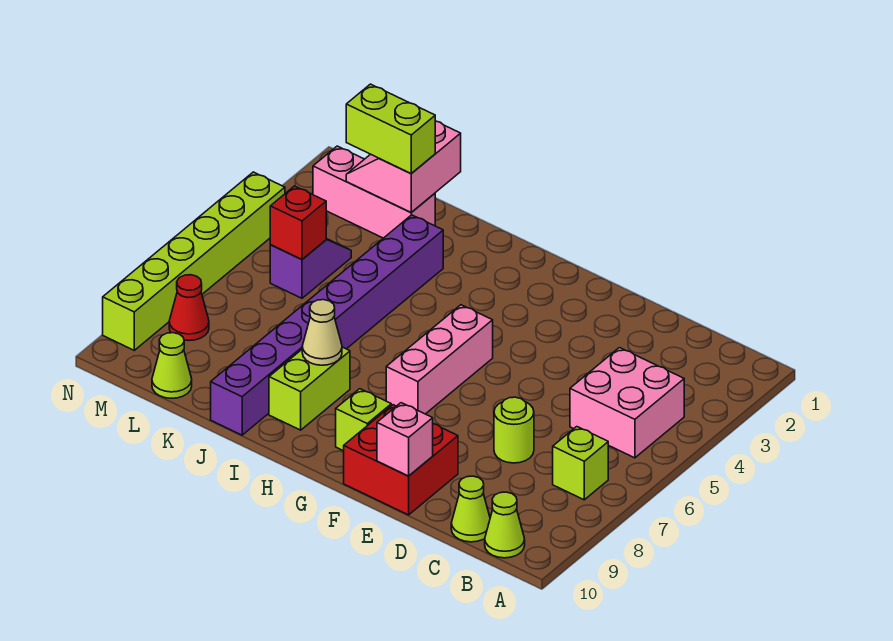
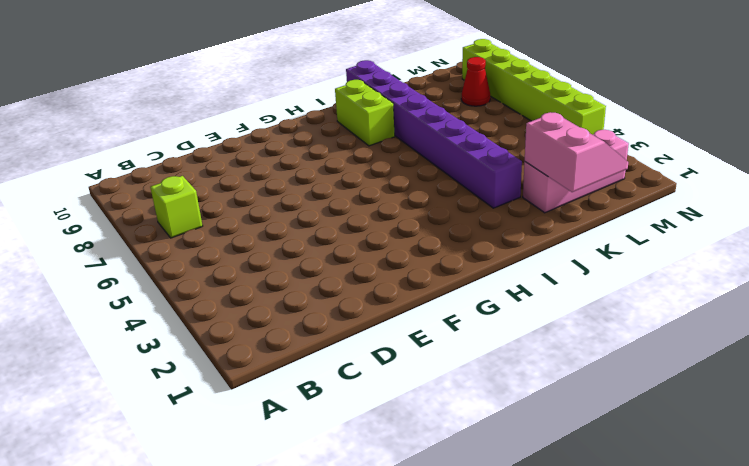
none -> pink brick B4:C5 level 1
none -> lime cone B10 level 1
none -> lime cone C10 level 1

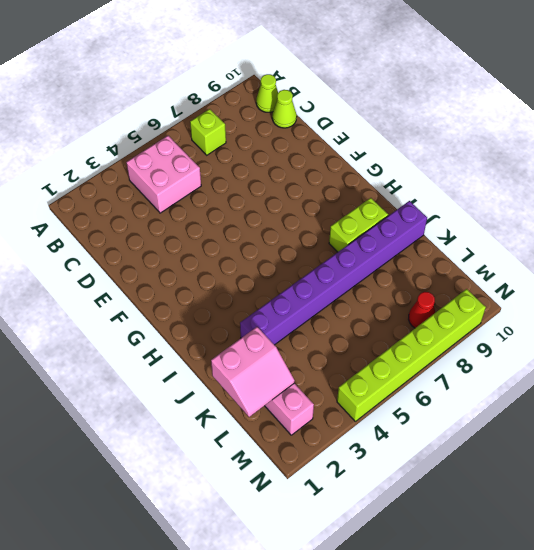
none -> lime round brick D7 level 1
none -> red brick E9:F10 level 1
none -> pink brick G5:G7 level 1

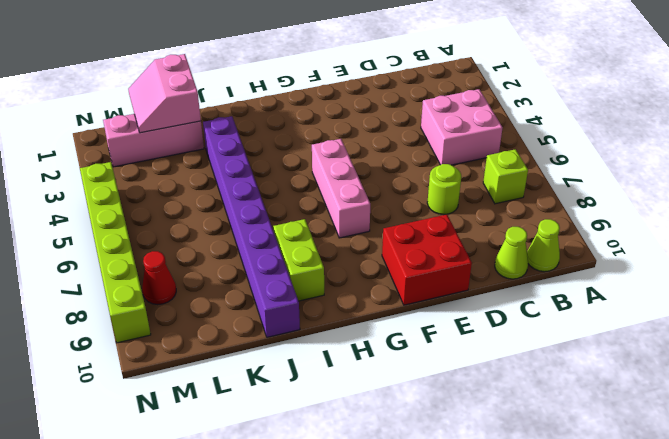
none -> lime brick G9 level 1
none -> purple slope L4:L5 level 1 top 5
none -> lime cone L10 level 1

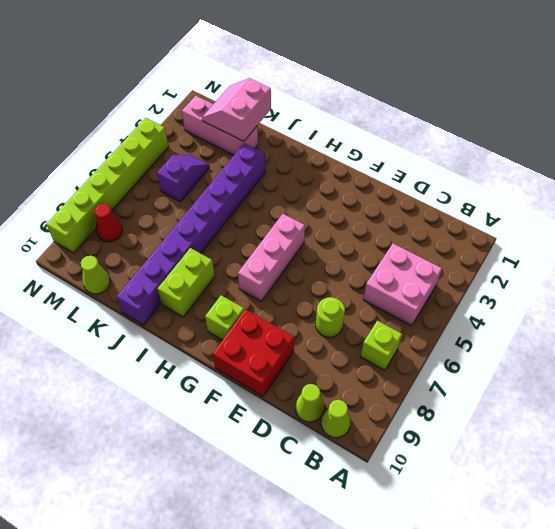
none -> pink brick E10 level 2
none -> tan cone I8 level 2
none -> red brick L5 level 2

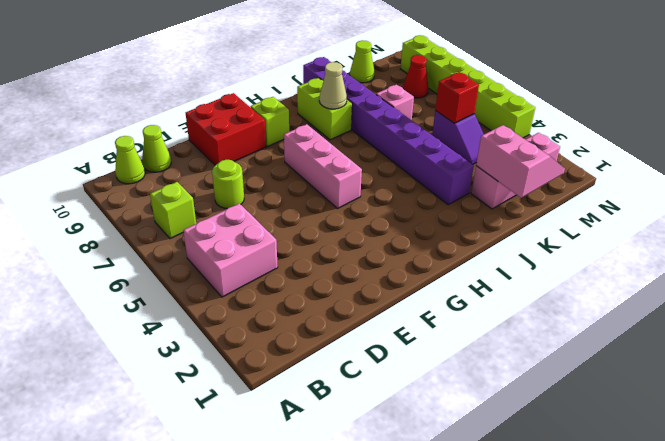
pink brick K7 level 1 -> pink brick E10 level 2
none -> lime brick K2:L2 level 3

